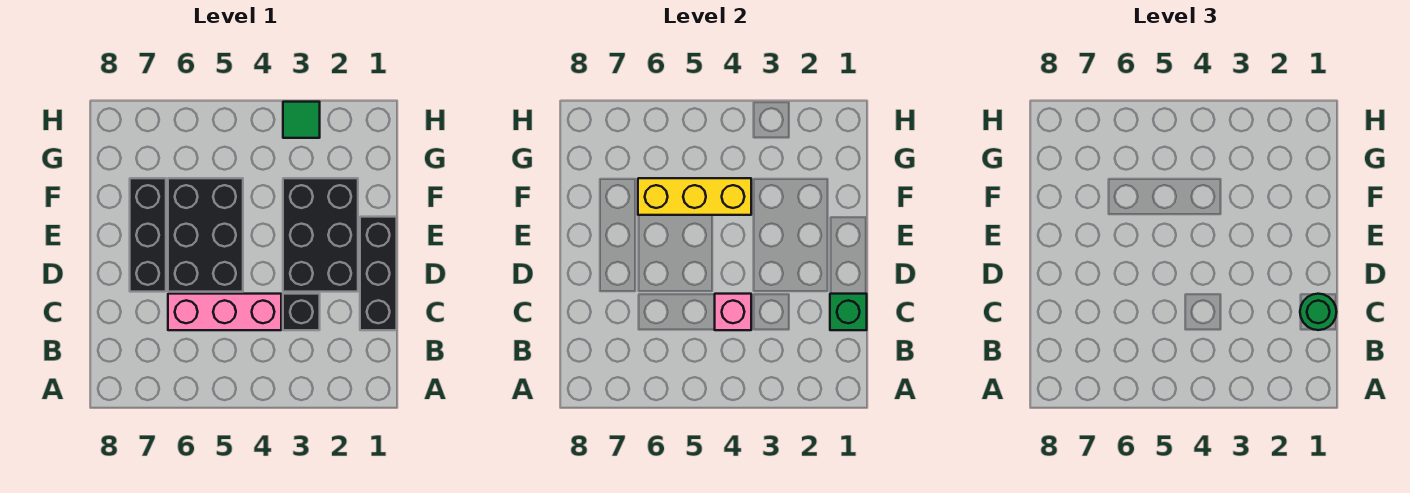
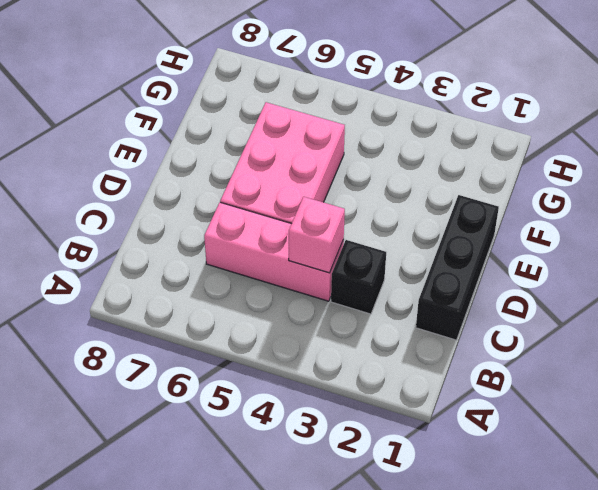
pink brick D5:F6 level 1 -> black brick D5:F6 level 1
none -> black brick D2:F3 level 1
none -> black brick D7:F7 level 1

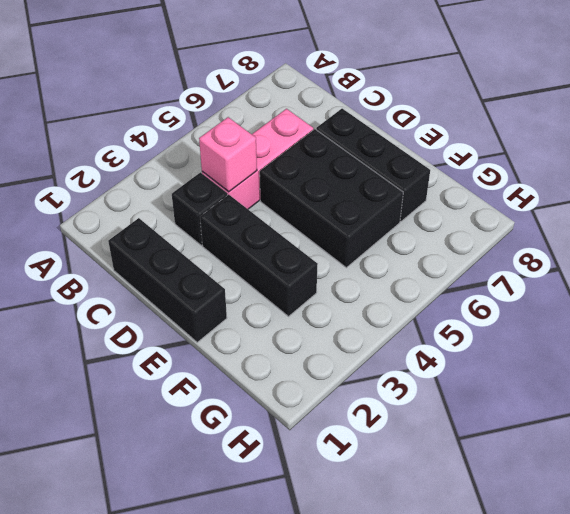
black brick D3:F3 level 1 -> black brick D2:F3 level 1
none -> green tile H3 level 1
none -> green brick C1 level 2

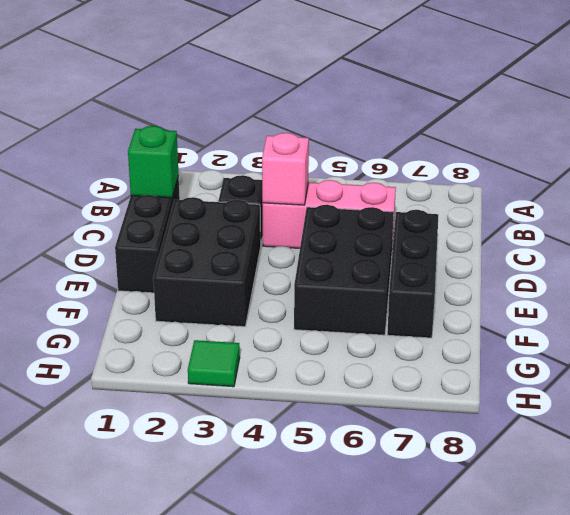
none -> yellow brick F4:F6 level 2
none -> green round brick C1 level 3

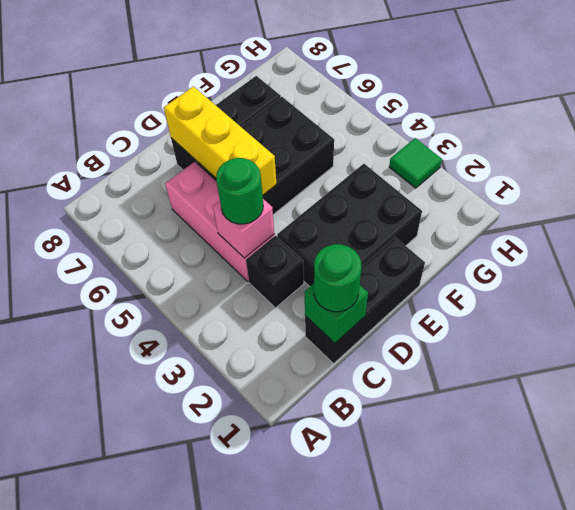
green round brick C4 level 3 -> none
yellow brick D5:D7 level 2 -> yellow brick F4:F6 level 2

